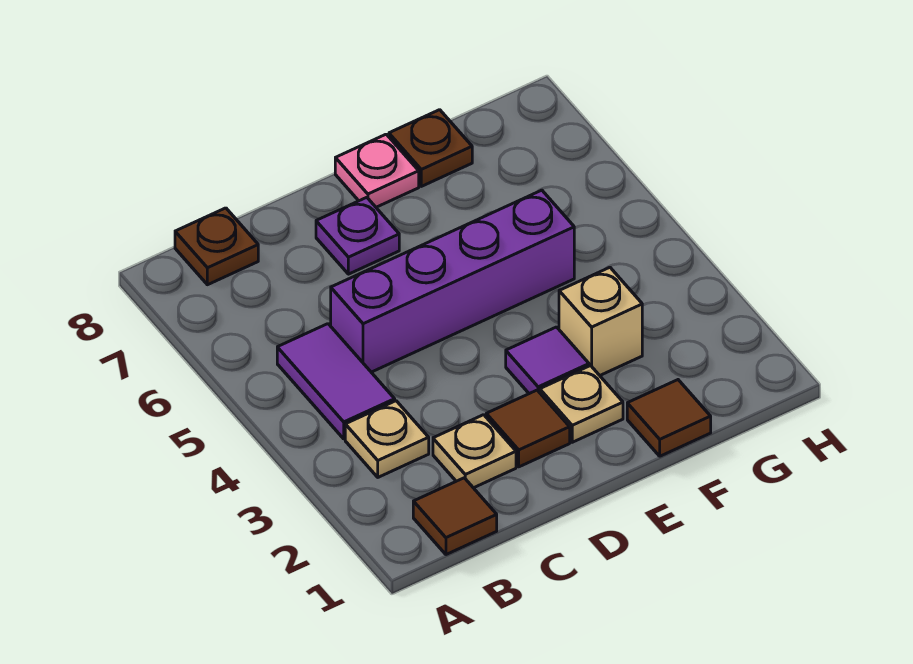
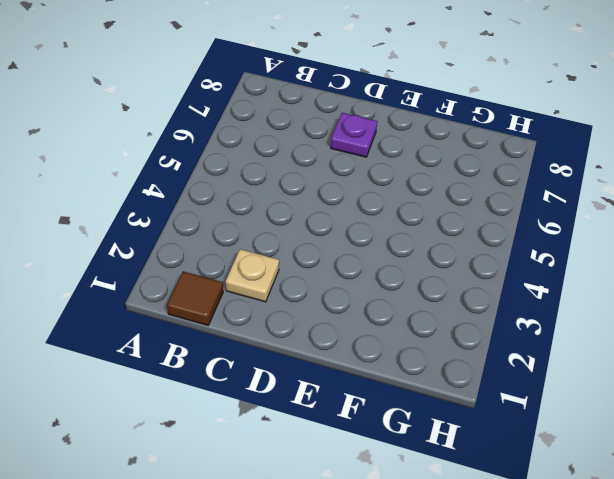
none -> tan plate B3 level 1
none -> purple tile B4:B5 level 1
none -> brown plate B8 level 1

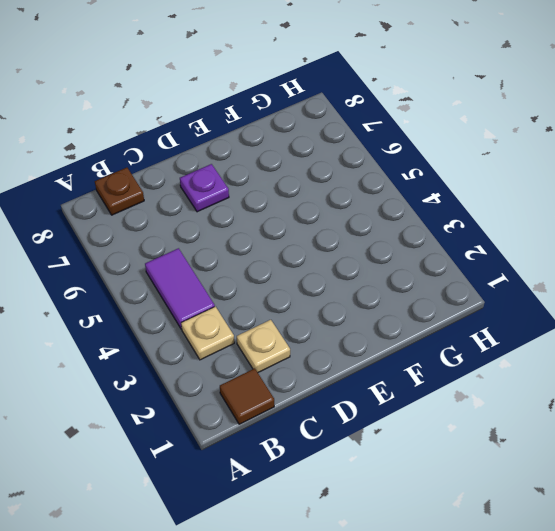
none -> purple brick C5:F5 level 1
none -> brown tile D2 level 1
none -> tan plate E2 level 1

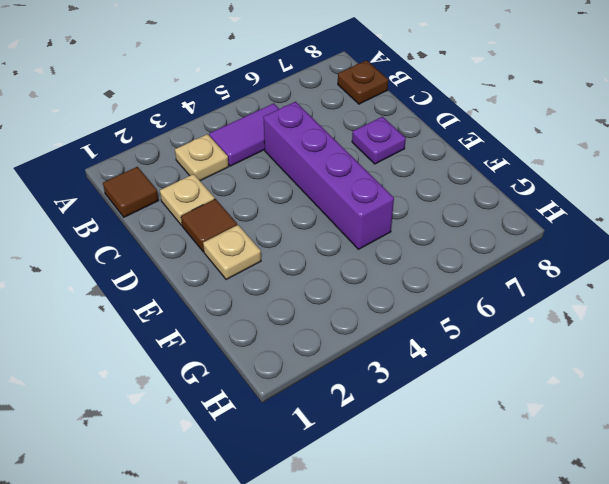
none -> purple tile E3 level 1
none -> pink plate E8 level 1
none -> brown tile F1 level 1

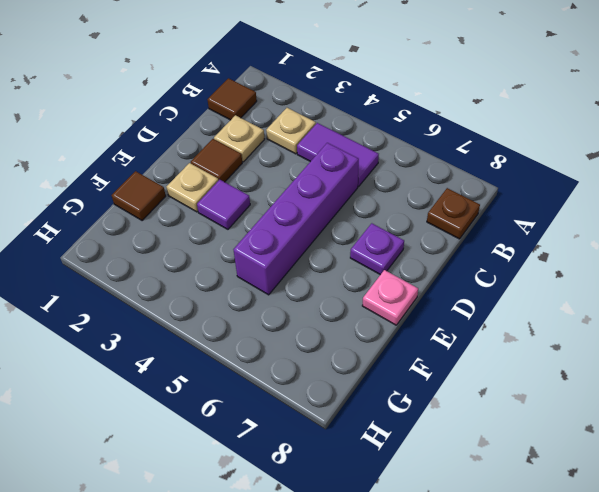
none -> tan brick F3 level 1
none -> brown plate F8 level 1

